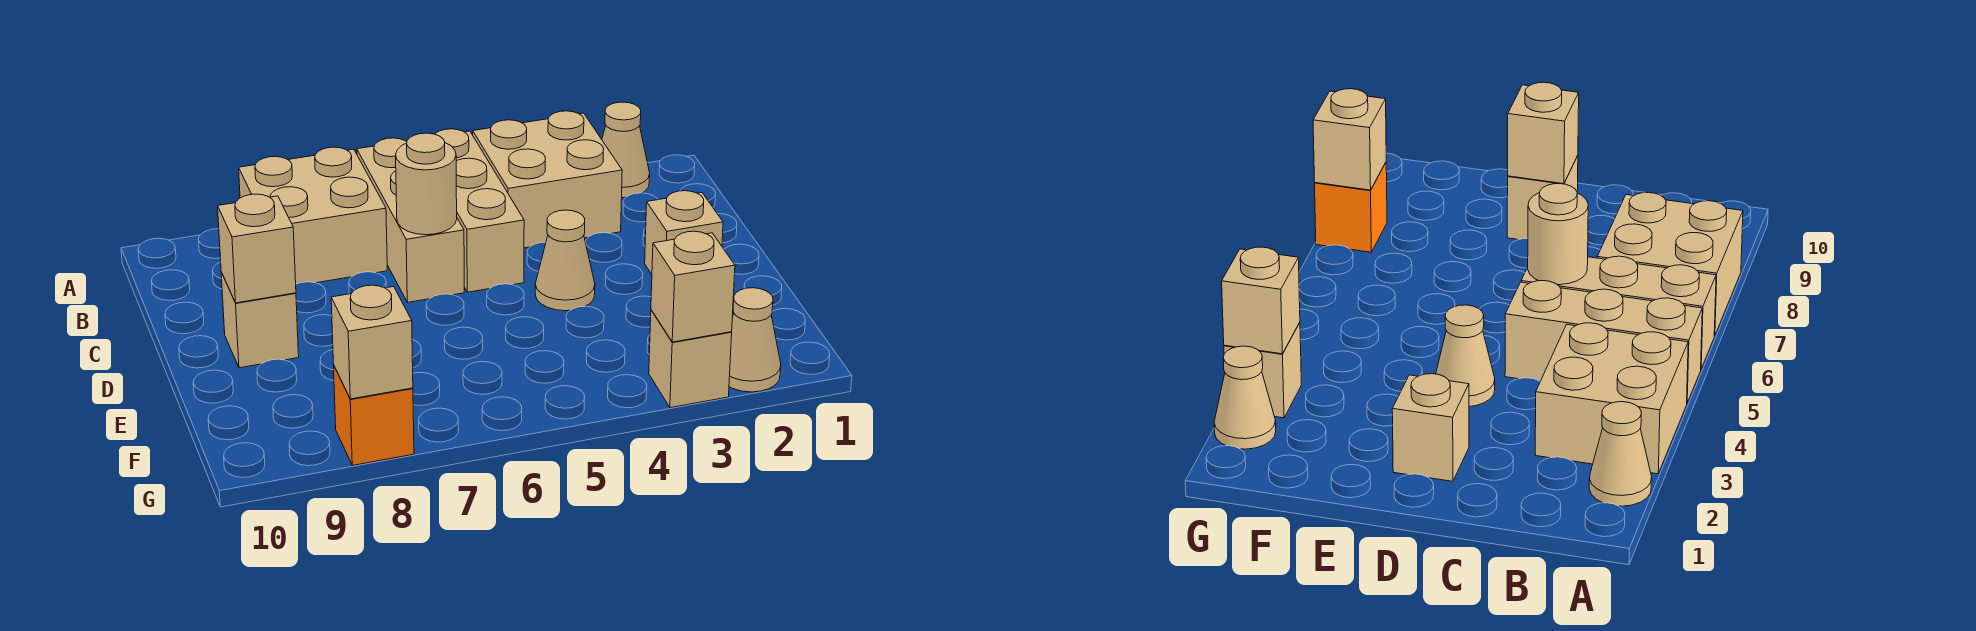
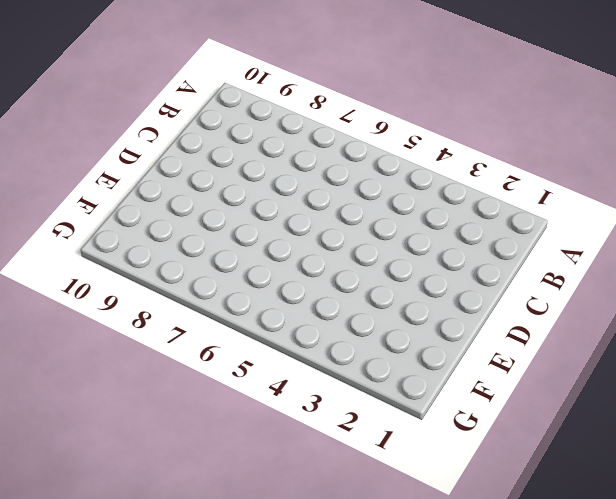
none -> tan cone A2 level 1
none -> tan brick A3:B4 level 1
none -> tan brick A5:C5 level 1

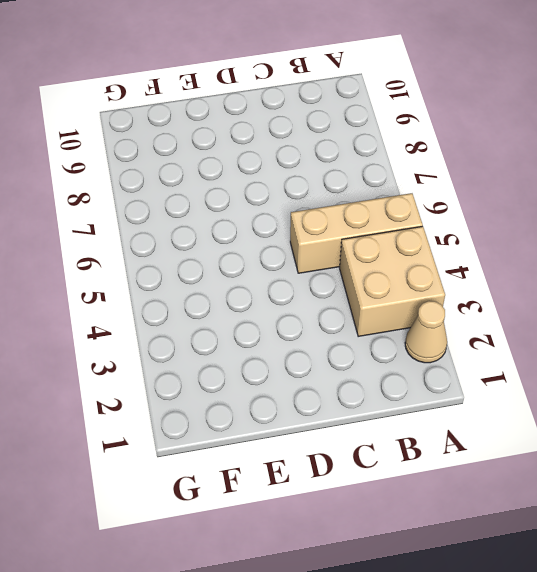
none -> tan brick A6:C6 level 1
none -> tan brick A7:B8 level 1
none -> tan brick D2 level 1

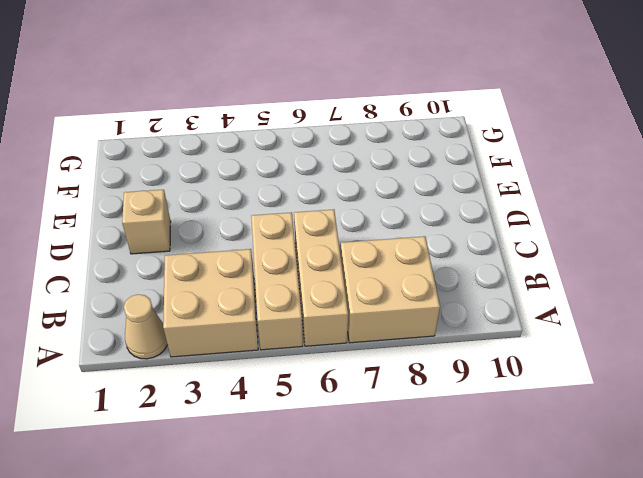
none -> tan cone D4 level 1
none -> tan brick D9 level 1
none -> tan cone G2 level 1

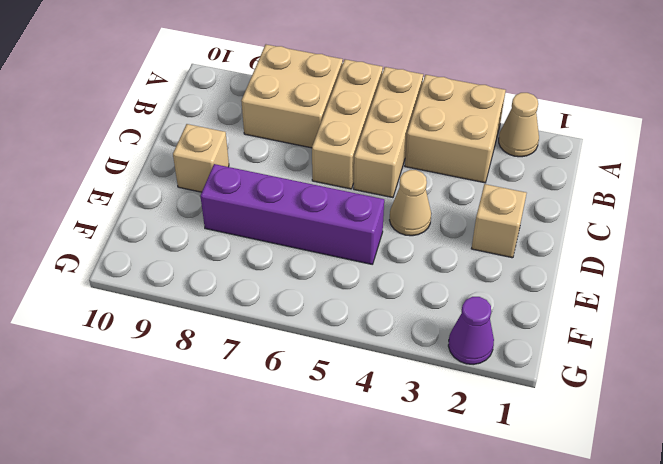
purple brick E5:E8 level 1 -> none
purple cone G2 level 1 -> tan cone G2 level 1
none -> tan brick G3 level 1
none -> orange brick G8 level 1
none -> tan round brick C6 level 2

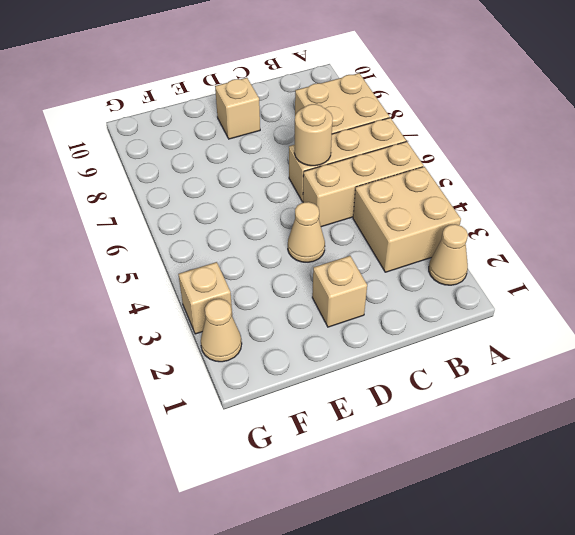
none -> orange brick G8 level 1
none -> tan brick D9 level 2
none -> tan brick G3 level 2

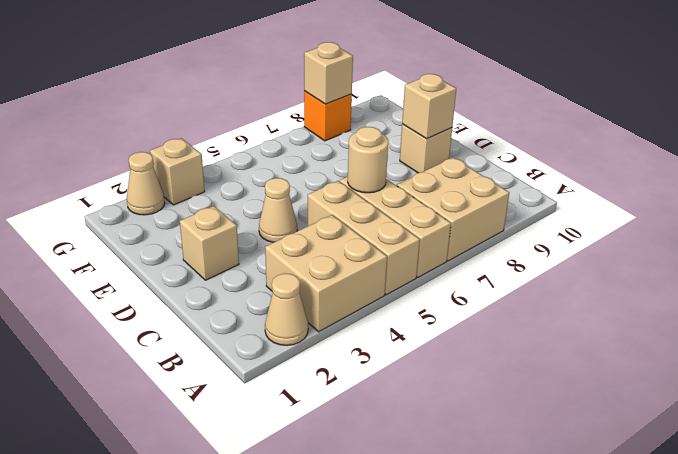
none -> tan brick G3 level 2

